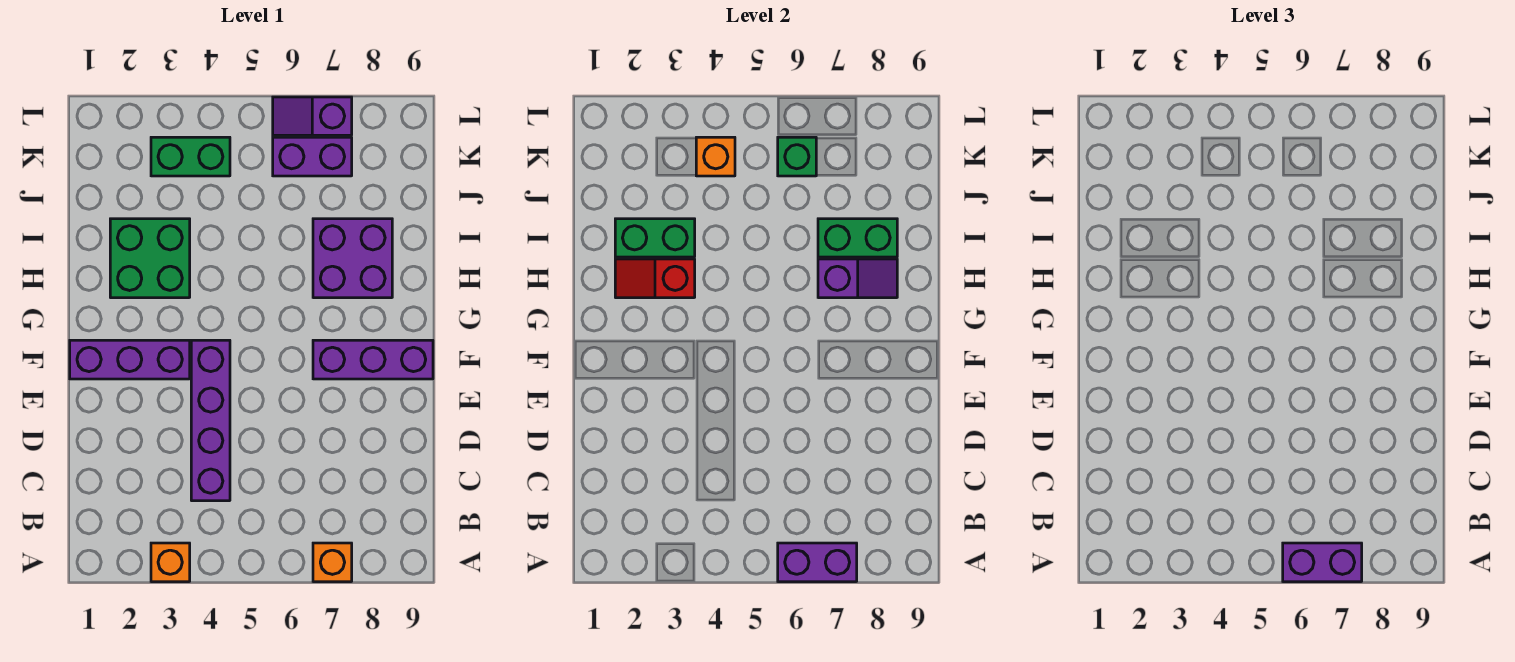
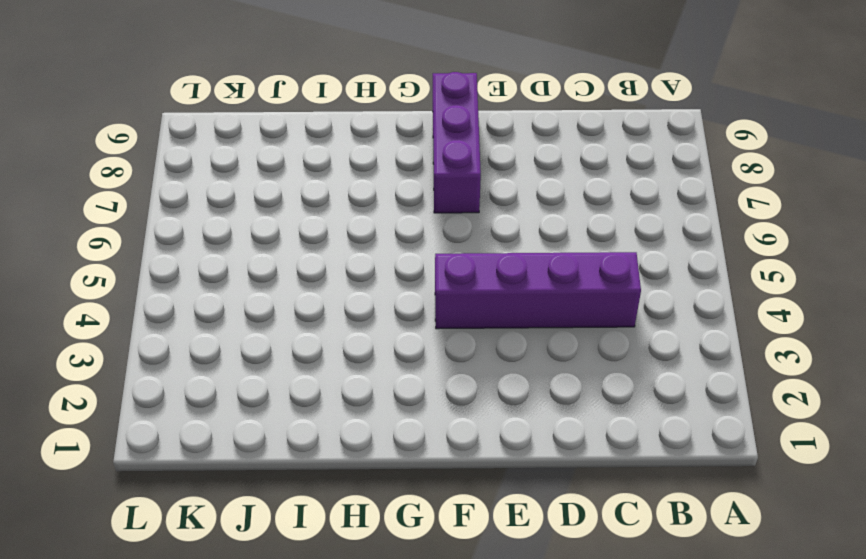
none -> orange brick A3 level 1
none -> orange brick A7 level 1
none -> purple brick F1:F3 level 1

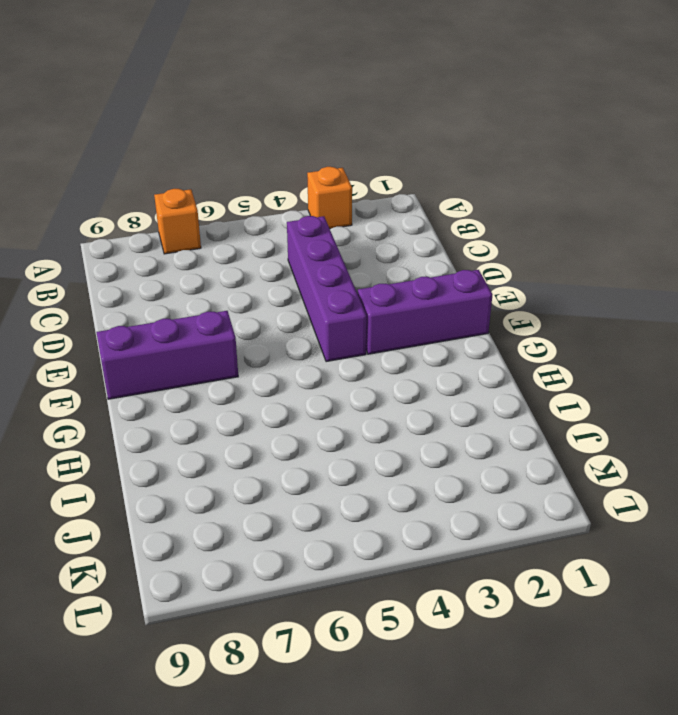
none -> green brick H2:I3 level 1
none -> purple brick H7:I8 level 1
none -> green brick K3:K4 level 1

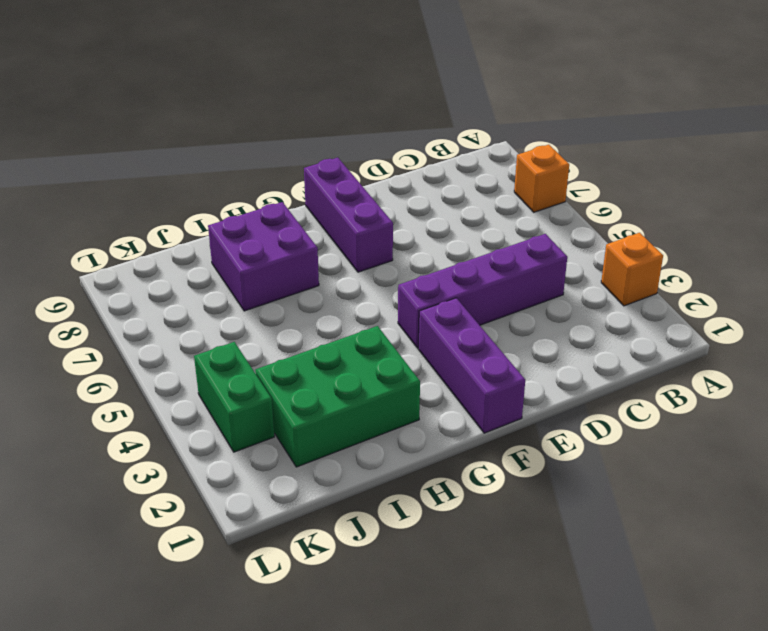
green brick H2:J3 level 1 -> green brick H2:I3 level 1
none -> purple brick K6:K7 level 1
none -> purple slope L6:L7 level 1 top 7
none -> purple brick A6:A7 level 2

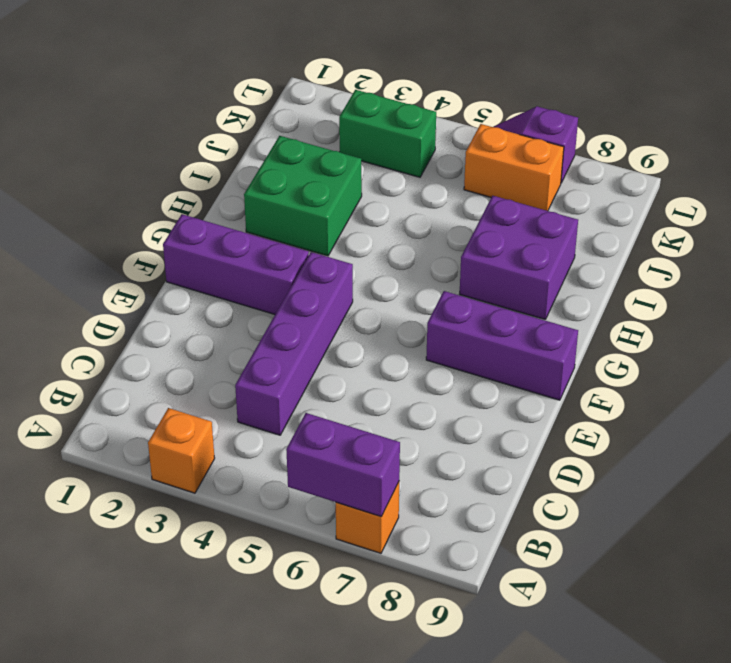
orange brick K6:K7 level 1 -> purple brick K6:K7 level 1
none -> red slope H2:H3 level 2 top 3
none -> purple slope H7:H8 level 2 top 7
none -> green brick I2:I3 level 2

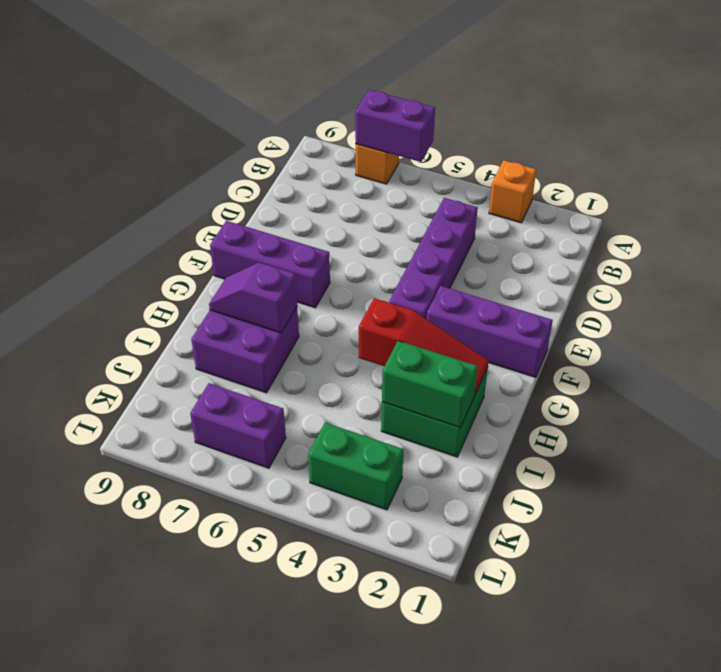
red slope H2:H4 level 2 top 4 -> red slope H2:H3 level 2 top 3
none -> purple slope L6:L7 level 1 top 7
none -> green brick I7:I8 level 2
none -> orange brick K4 level 2

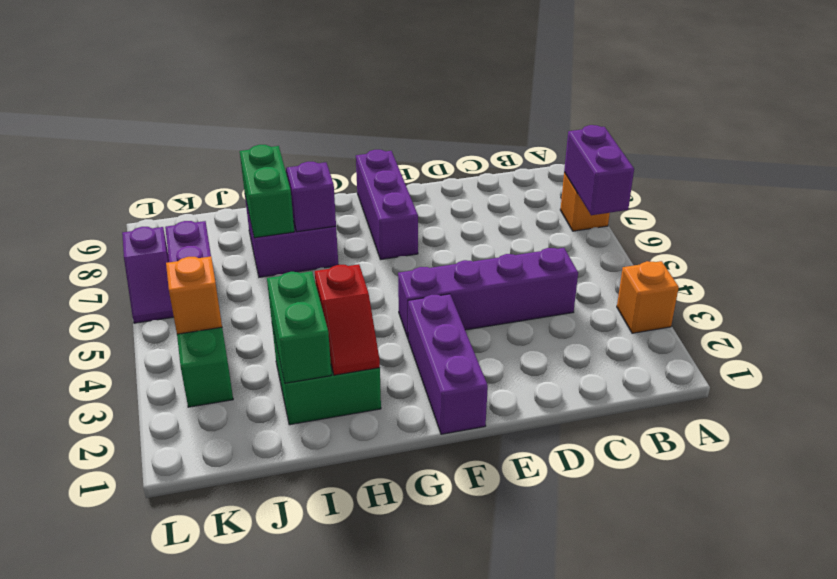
none -> green brick K6 level 2
none -> purple brick A6:A7 level 3

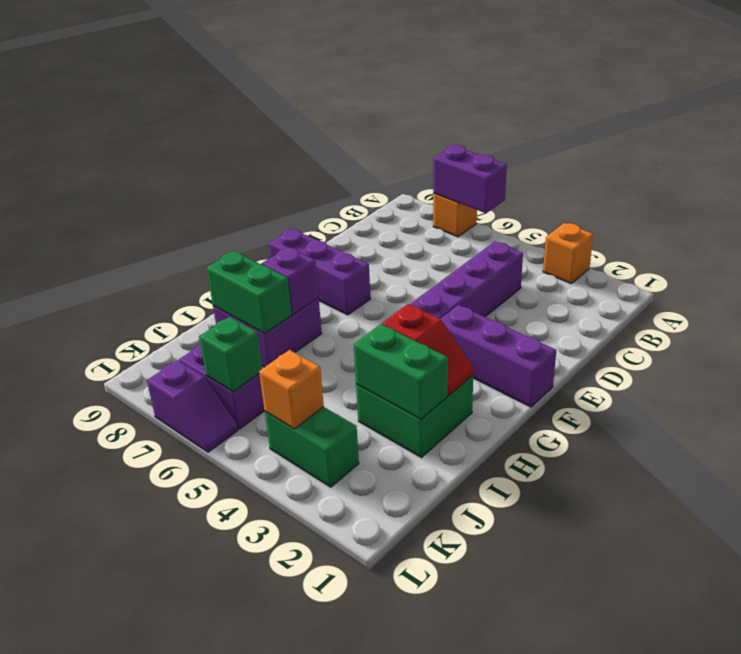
none -> purple brick A6:A7 level 3

